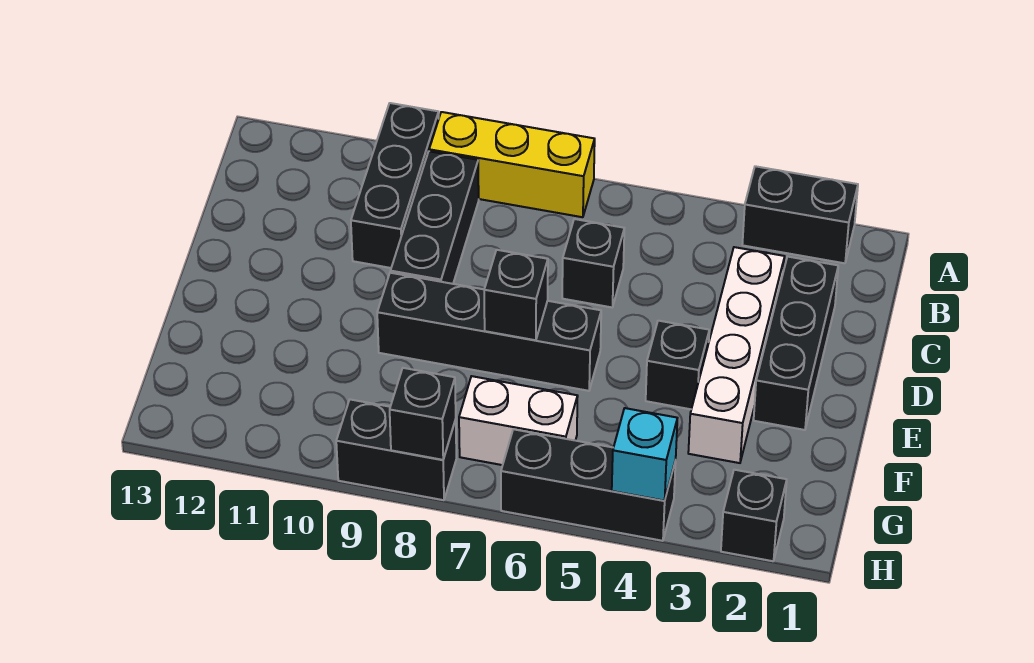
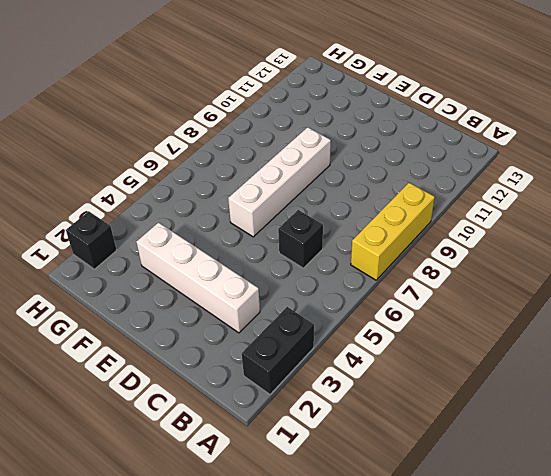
white brick E6:E9 level 1 -> black brick E6:E9 level 1
none -> black brick A10:C10 level 1
none -> black brick B9:D9 level 1
none -> black brick C2:E2 level 1

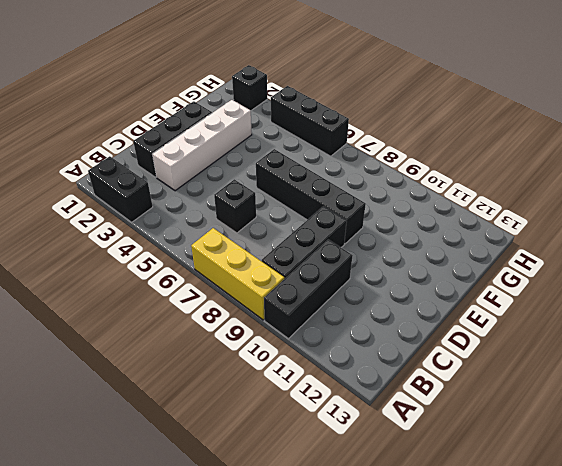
none -> black brick E4 level 1
none -> white brick G6:G7 level 1
none -> black brick H8:H9 level 1

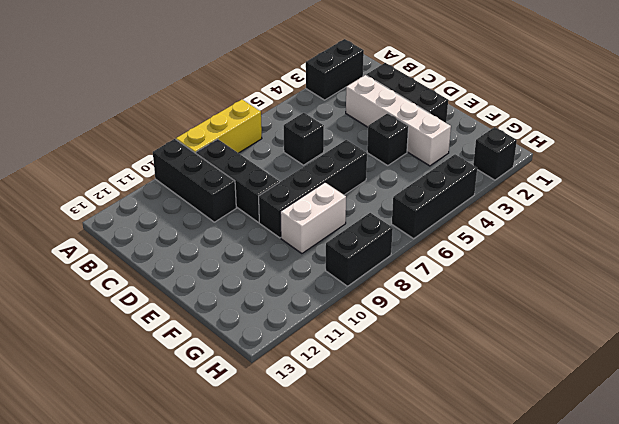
white brick F8:F9 level 1 -> white brick G6:G7 level 1
none -> black brick E7 level 2
none -> cyan brick H4 level 2
none -> black brick H8 level 2

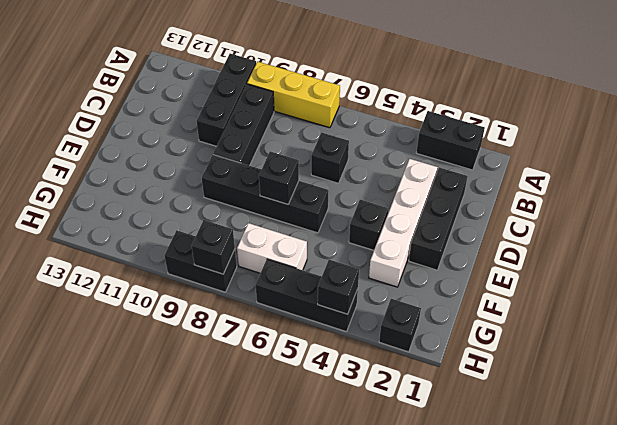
black brick H4 level 2 -> cyan brick H4 level 2

